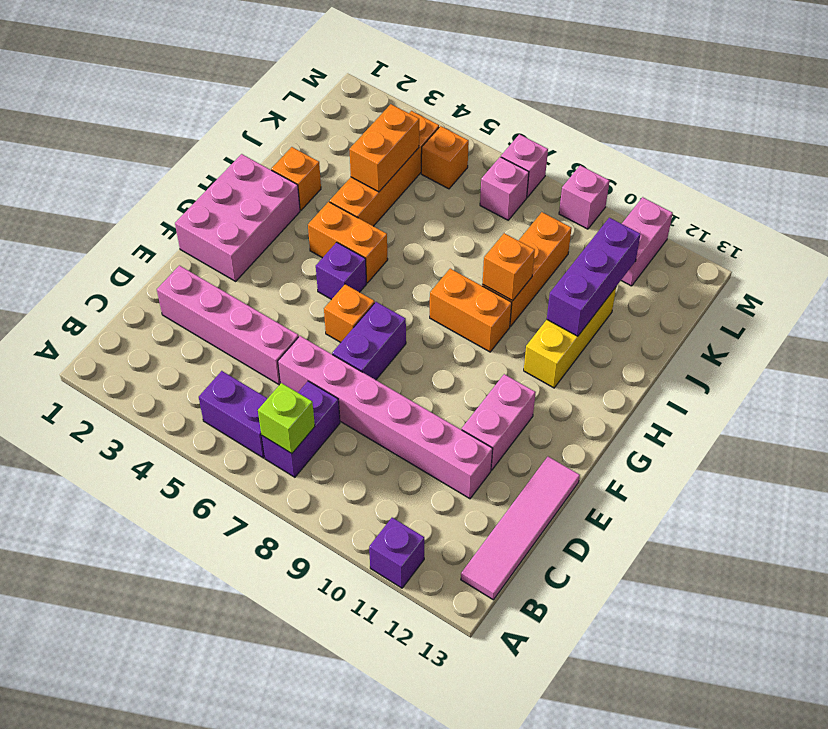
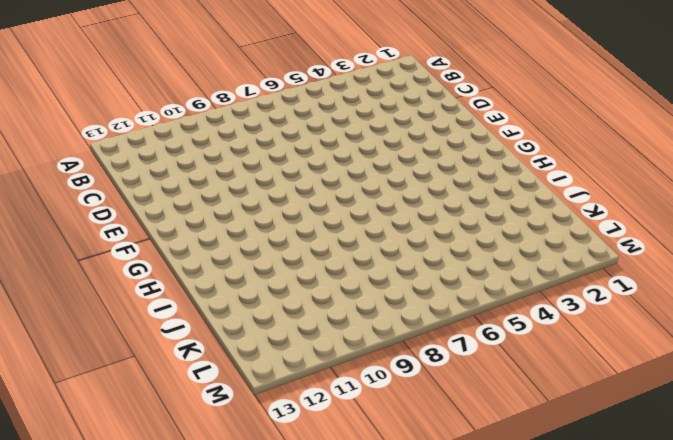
none -> purple brick A11 level 1
none -> purple brick B5:B6 level 1
none -> purple brick B7:C7 level 1

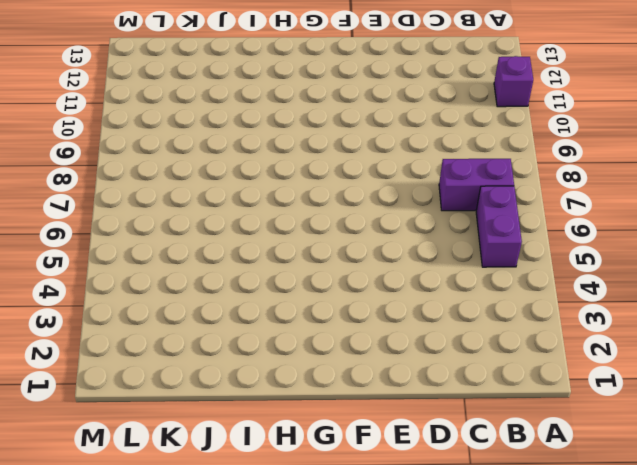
none -> pink tile B13:E13 level 1
none -> pink brick D2:D5 level 1
none -> pink brick D6:D11 level 1

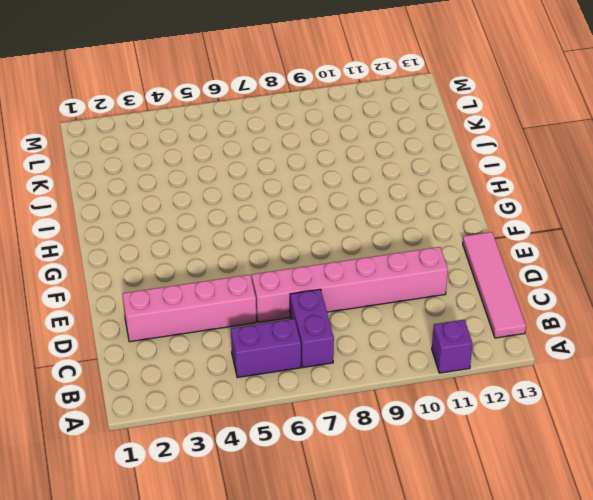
none -> purple brick E7:F7 level 1
none -> pink brick E11:F11 level 1
none -> pink brick F1:H2 level 1

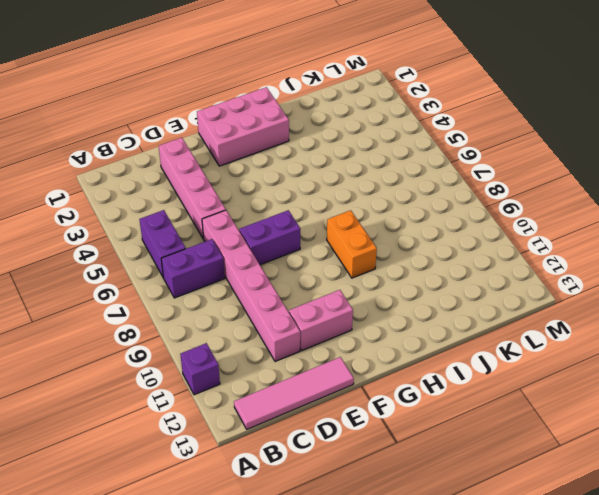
none -> orange brick F6 level 1
none -> purple brick G5 level 1
none -> orange brick H4:H5 level 1

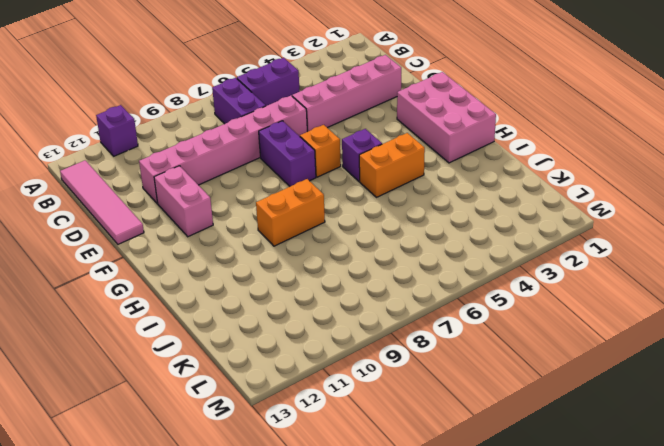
none -> yellow brick H11:J11 level 1
none -> orange brick I2 level 1
none -> orange brick I4:L4 level 1

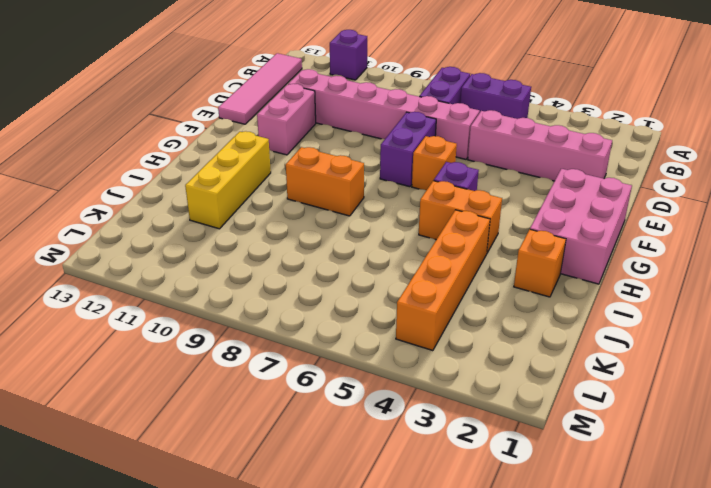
none -> orange brick I9:K9 level 1
none -> orange brick L5 level 1
none -> pink brick L7 level 1

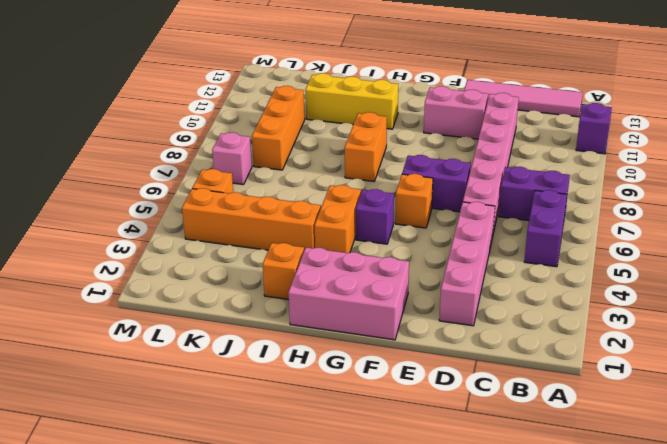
orange brick K8:K10 level 1 -> orange brick I9:K9 level 1
none -> pink brick L11:M11 level 1
none -> pink brick M7 level 1
none -> pink brick M9 level 1

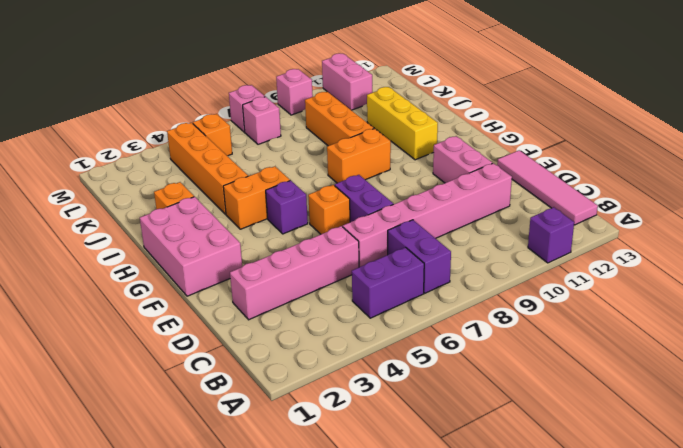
none -> lime brick B7 level 2
none -> orange brick I9 level 2
none -> purple brick I11:K11 level 2

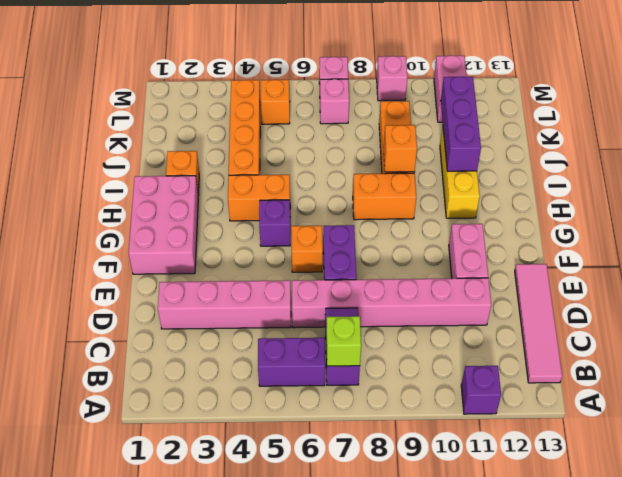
none -> orange brick J4:K4 level 2

